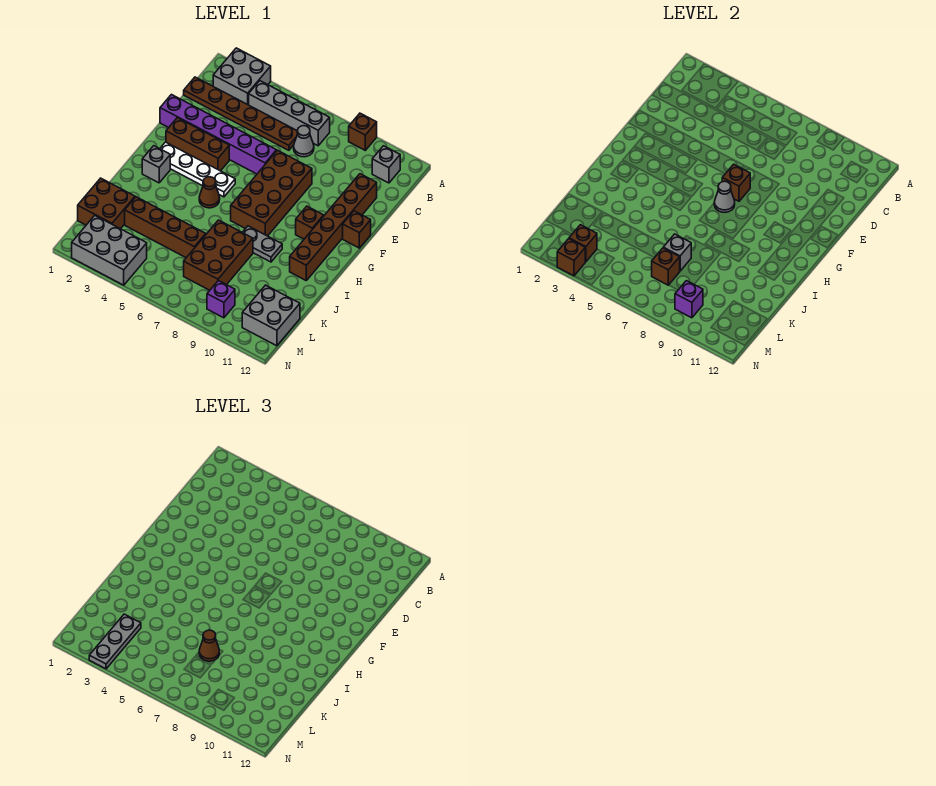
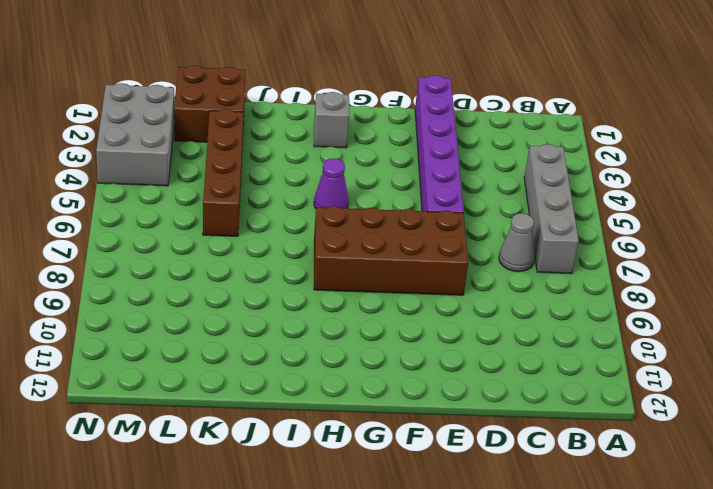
purple cone H5 level 1 -> brown cone H5 level 1
none -> grey brick A2:B3 level 1
none -> brown brick A9 level 1
none -> grey brick B11 level 1
none -> brown plate C1:C6 level 1

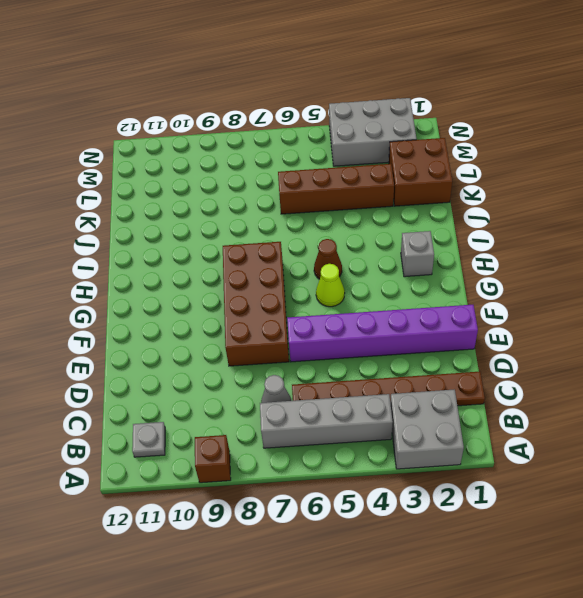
grey plate B11 level 1 -> grey brick B11 level 1
lime cone G5 level 1 -> white plate G2:G5 level 1
none -> brown brick D11:I11 level 1
none -> brown brick F2:F4 level 1
none -> brown brick F12 level 1
none -> brown brick G10 level 1

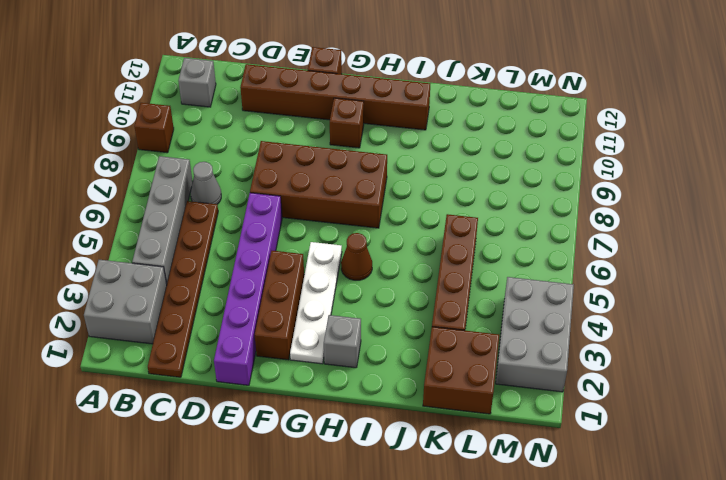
none -> grey plate I8:I9 level 1
none -> brown brick J7:L8 level 1
none -> grey brick L11:M12 level 1
none -> purple brick M9 level 1

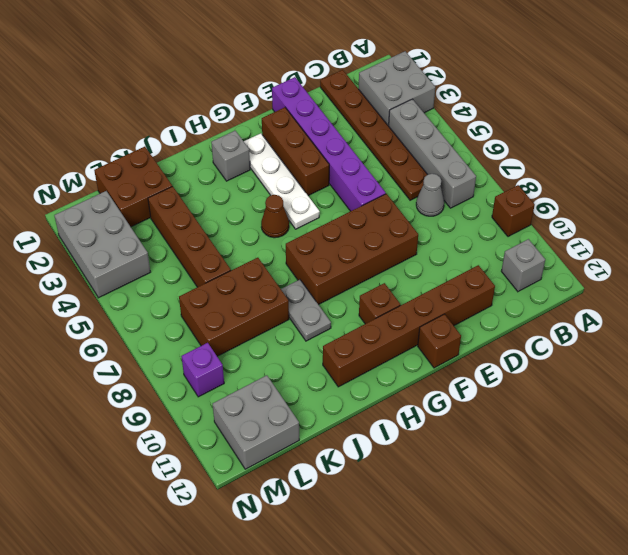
none -> brown brick F7 level 2
none -> grey cone G7 level 2
none -> grey brick K7 level 2
none -> brown brick L7 level 2

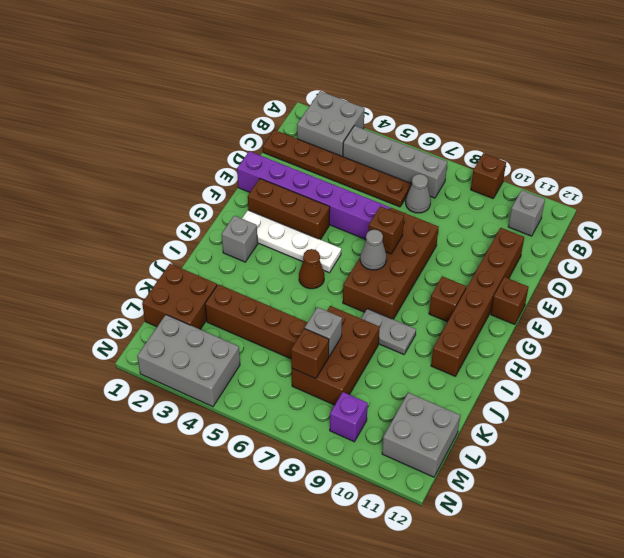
none -> brown brick M3 level 2
none -> purple brick M9 level 2
none -> brown brick N3 level 2
none -> brown cone K7 level 3

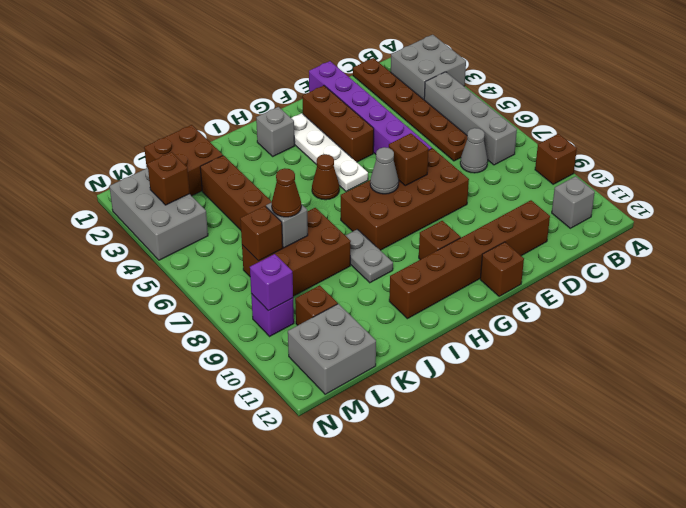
brown brick L10 level 1 -> brown brick N3 level 2
none -> grey plate L3:N3 level 3

